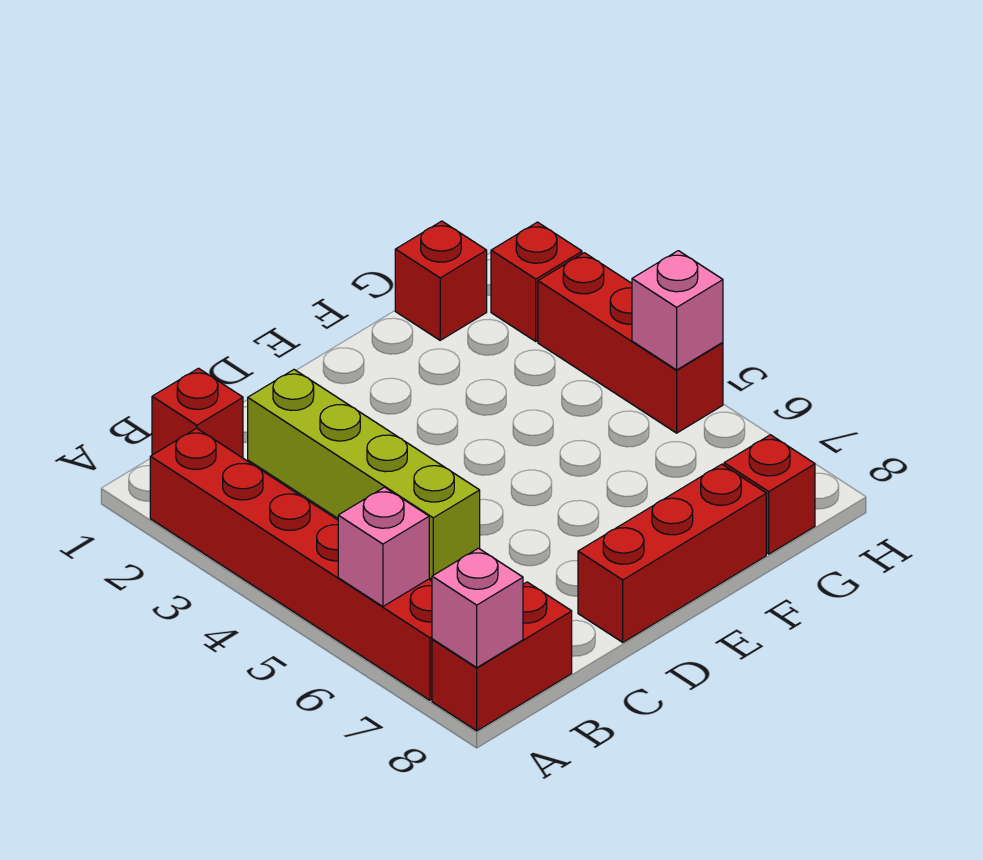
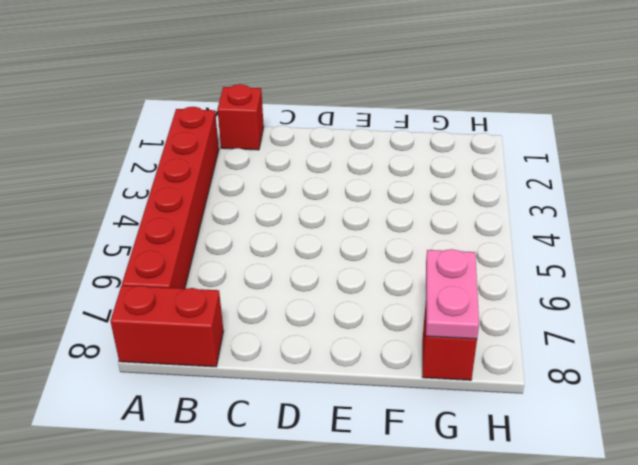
pink plate G7:G8 level 2 -> none
none -> lime brick C2:C5 level 1
none -> red brick D8:F8 level 1
none -> red brick G1 level 1

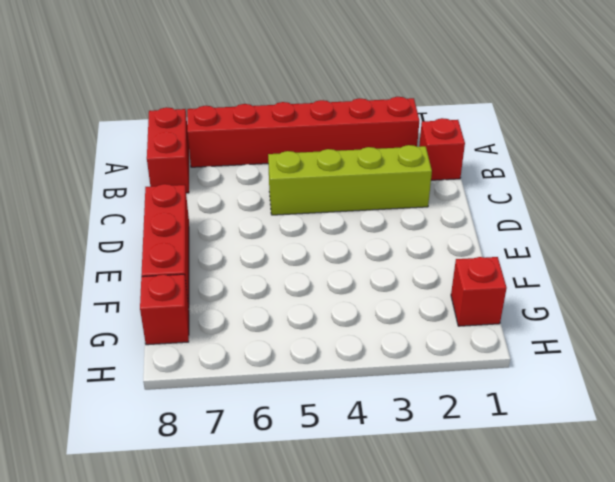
none -> red brick H2 level 1
none -> red brick H3:H5 level 1
none -> pink brick A6 level 2

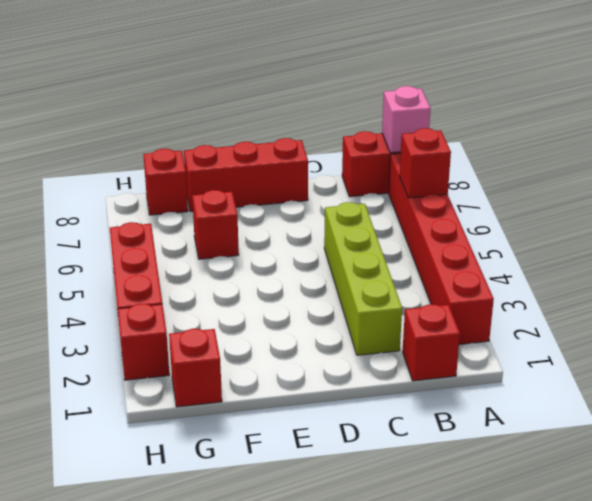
red brick A6 level 2 -> pink brick A6 level 2
red brick F6 level 1 -> none
none -> pink brick H5 level 2

